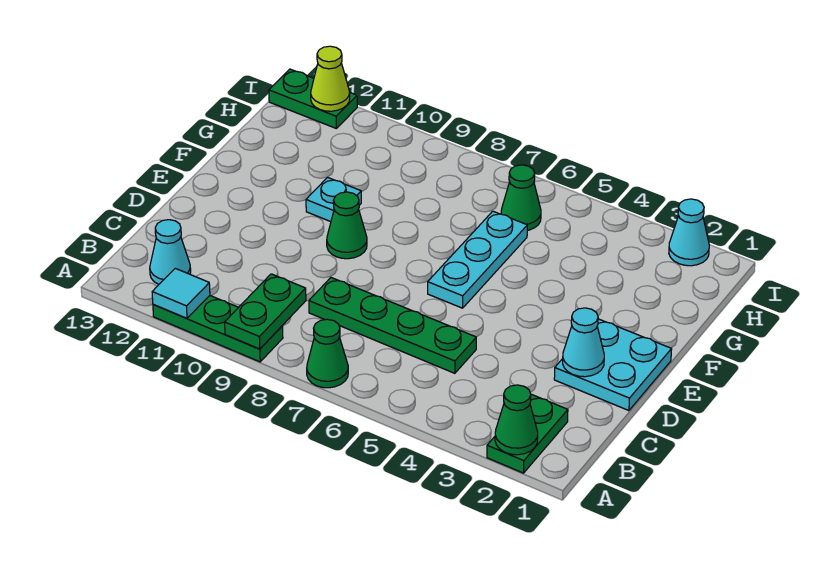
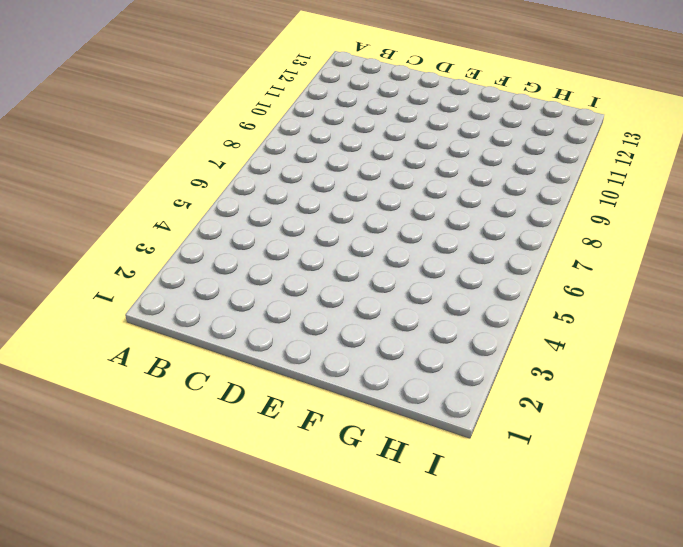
none -> green plate A2:B2 level 1
none -> green cone A7 level 1
none -> green plate A9:A11 level 1

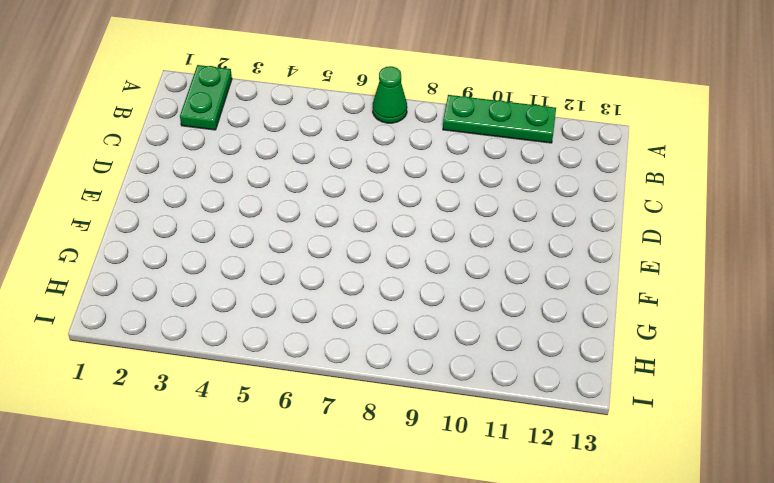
none -> cyan cone B12 level 1
none -> green plate C5:C8 level 1
none -> cyan plate D1:E2 level 1

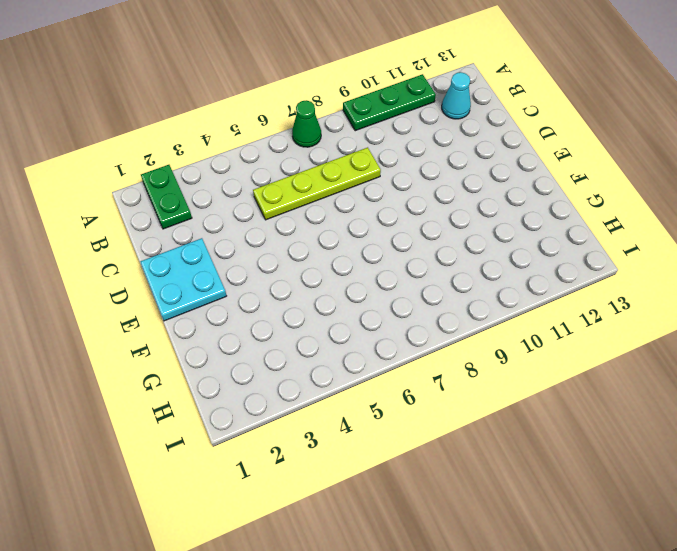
lime plate C5:C8 level 1 -> green plate C5:C8 level 1
none -> cyan plate E6:G6 level 1
none -> green cone E9 level 1
none -> cyan plate F10 level 1

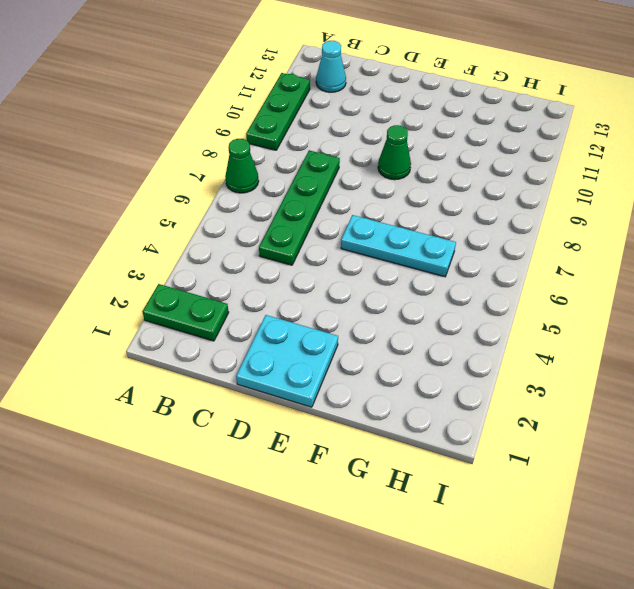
none -> cyan plate F10 level 1
none -> green cone H6 level 1
none -> cyan cone I2 level 1

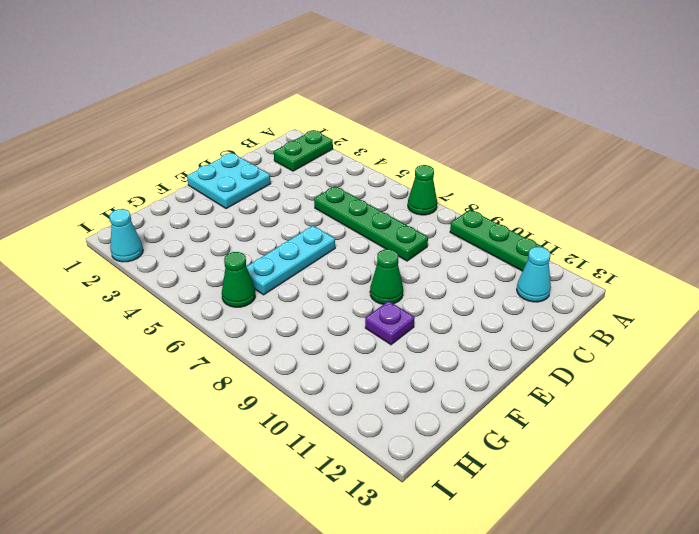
purple plate F10 level 1 -> cyan plate F10 level 1
none -> green plate I12:I13 level 1
none -> green cone A2 level 2
none -> green plate A9:B9 level 2

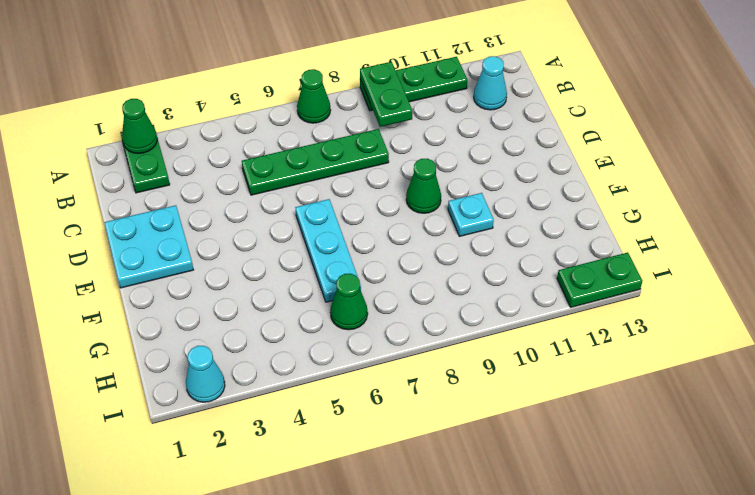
none -> cyan tile A11 level 2
none -> cyan cone D2 level 2
none -> lime cone I12 level 2

